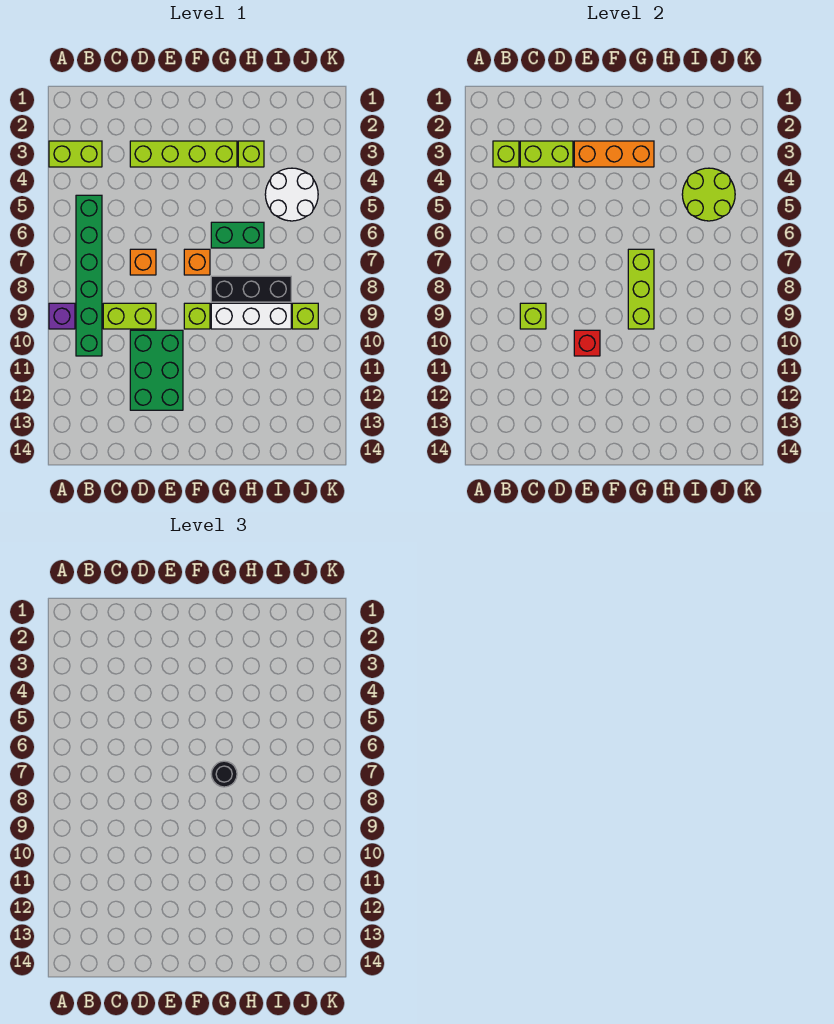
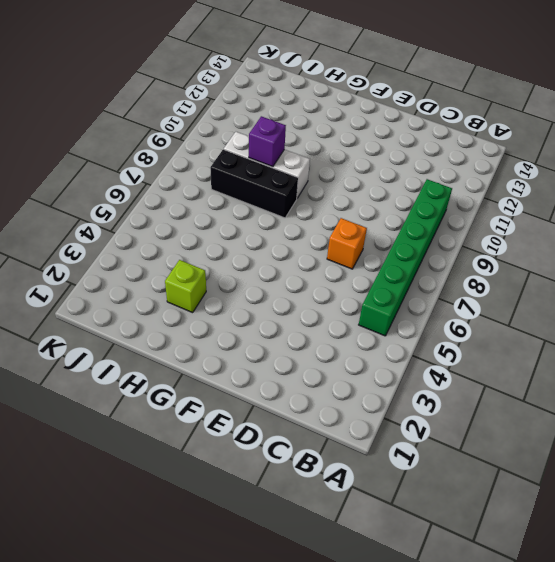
purple brick H9 level 2 -> purple brick A9 level 1
none -> lime brick A3:B3 level 1
none -> lime brick C9:D9 level 1
none -> lime brick D3:G3 level 1

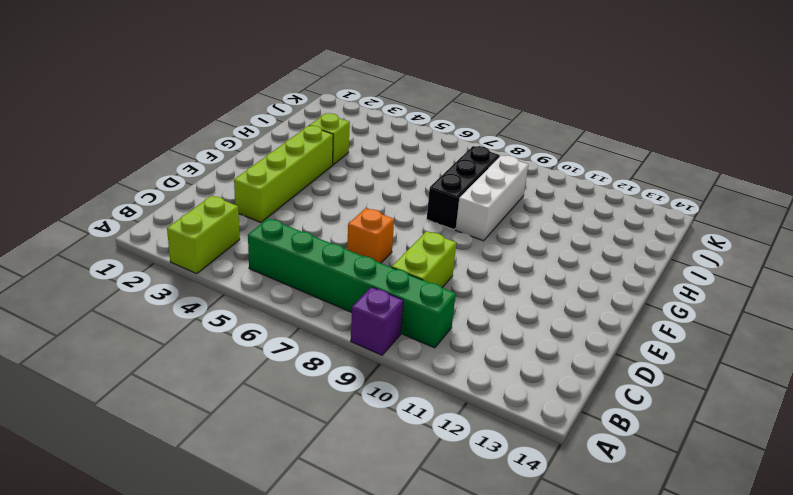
none -> green brick D10:E12 level 1
none -> orange brick F7 level 1
none -> lime brick F9 level 1

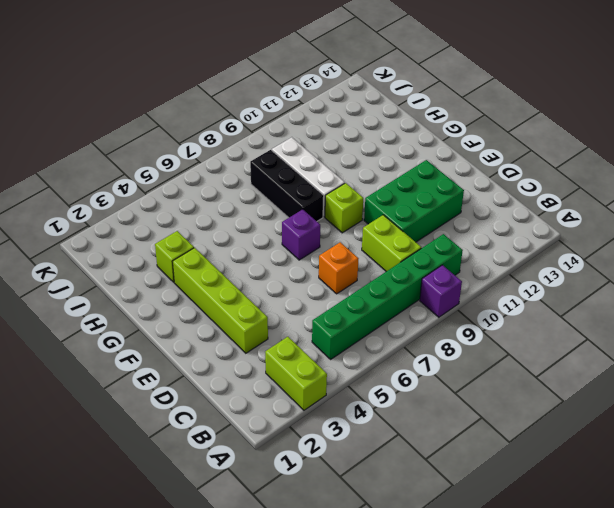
purple brick F7 level 1 -> orange brick F7 level 1
none -> green brick G6:H6 level 1
none -> white round brick I4:J5 level 1
none -> lime brick J9 level 1

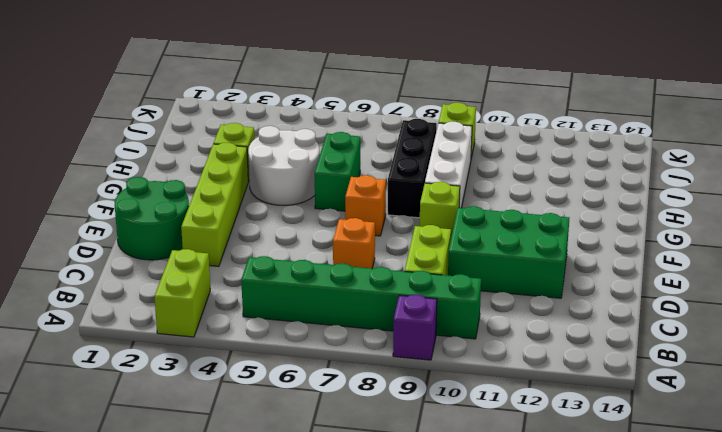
green round brick D1:E2 level 1 -> none
white round brick G4:H5 level 1 -> white round brick I4:J5 level 1
none -> lime brick B3 level 2
none -> lime brick C3:D3 level 2
none -> lime brick C9 level 2

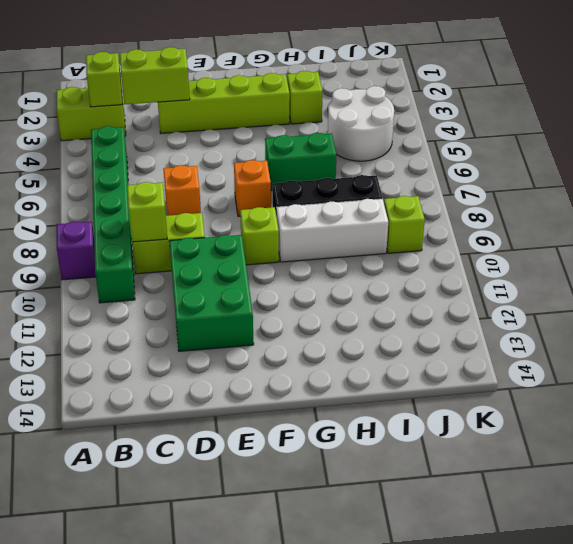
none -> orange brick E3:G3 level 2
none -> red brick E10 level 2
none -> lime brick G7:G9 level 2

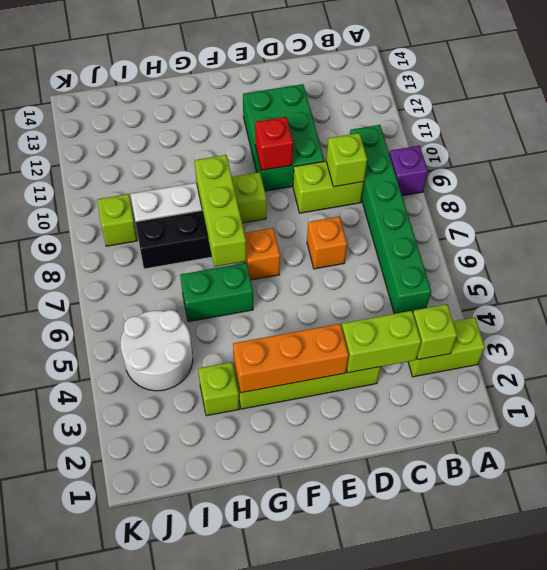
none -> lime round brick I4:J5 level 2
none -> black round brick G7 level 3

